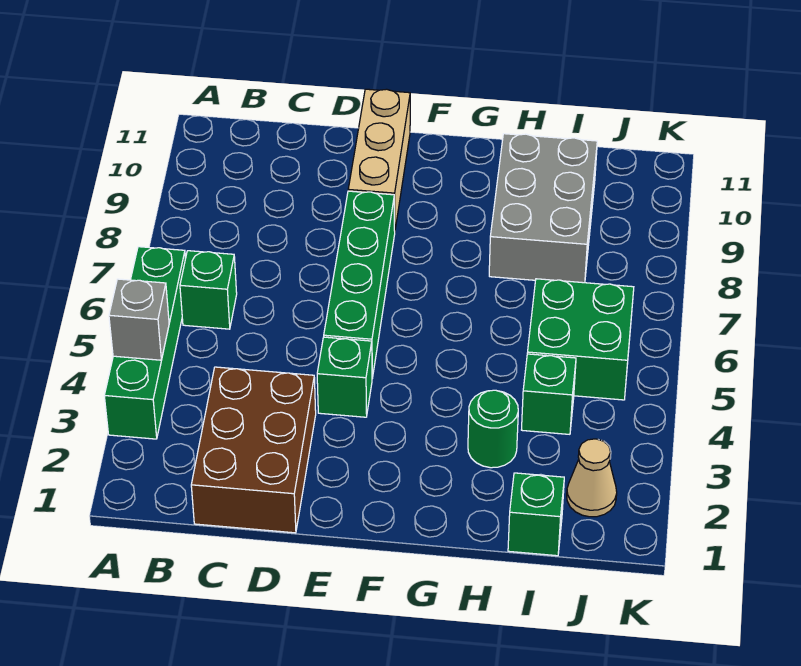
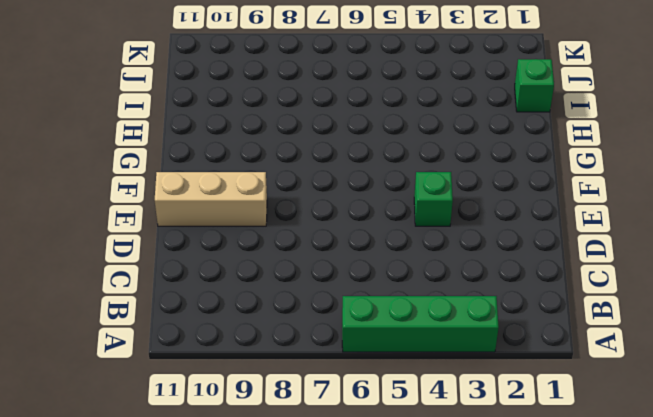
none -> green brick B6 level 1
none -> brown brick C1:D3 level 1
none -> green brick E5:E8 level 1

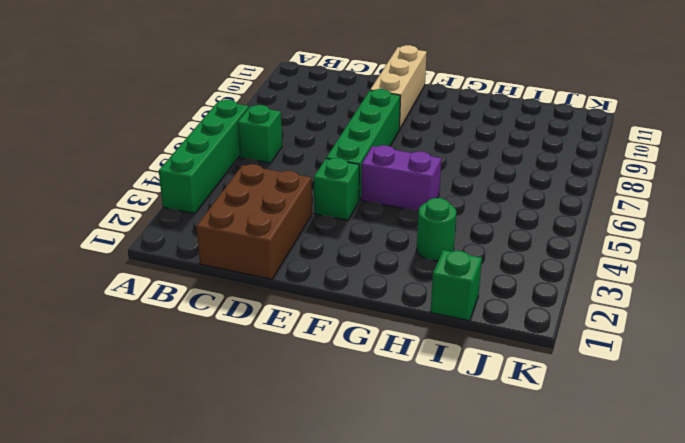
purple brick F5:G5 level 1 -> none
none -> grey brick H8:I10 level 1
none -> green brick I4 level 1
none -> green brick I5:J6 level 1

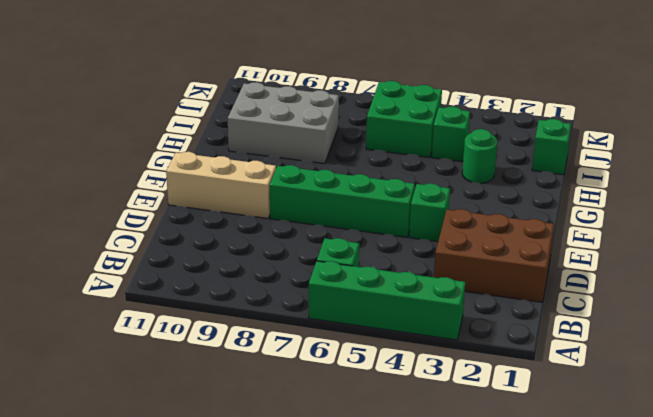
none -> tan cone J2 level 1
none -> grey brick A4 level 2

